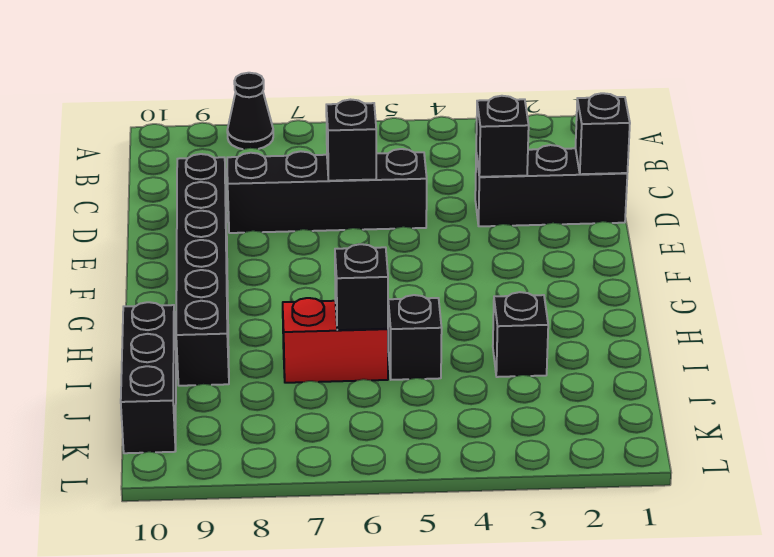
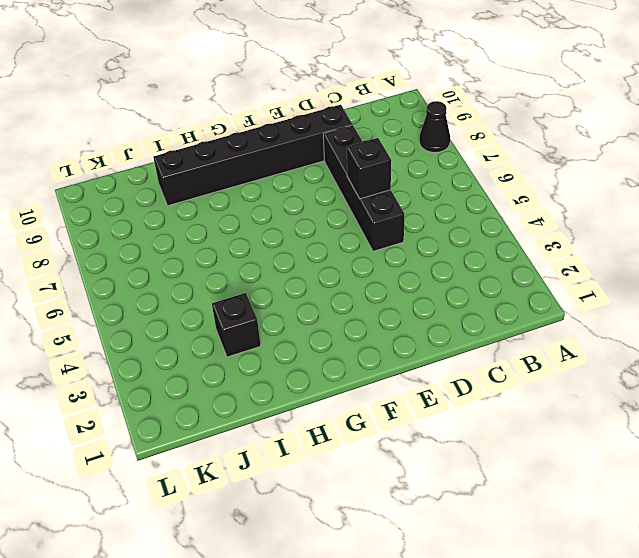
none -> black brick D1:D3 level 1
none -> black brick I5 level 1
none -> red brick I6:I7 level 1

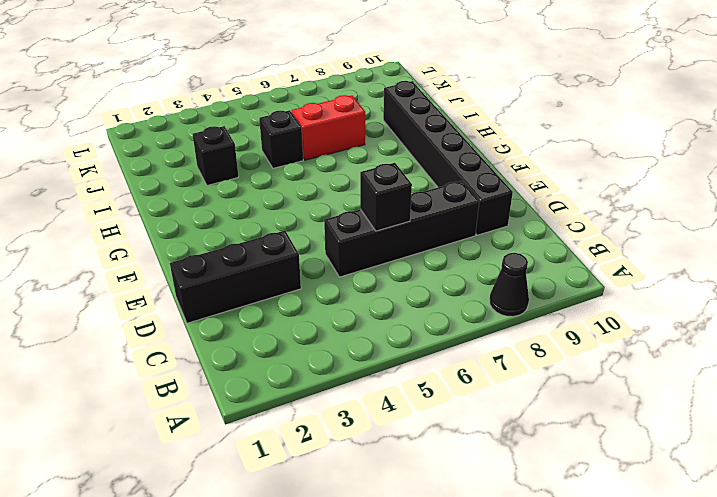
none -> black brick I10:K10 level 1
none -> black brick D1 level 2
none -> black brick D3 level 2

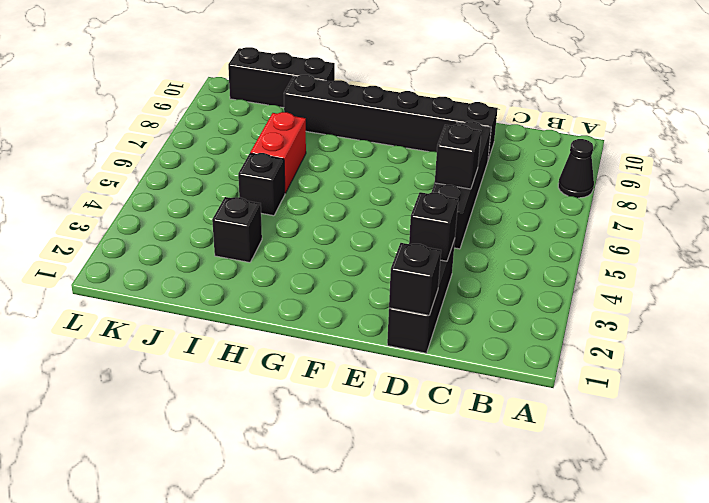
none -> black brick I6 level 2

